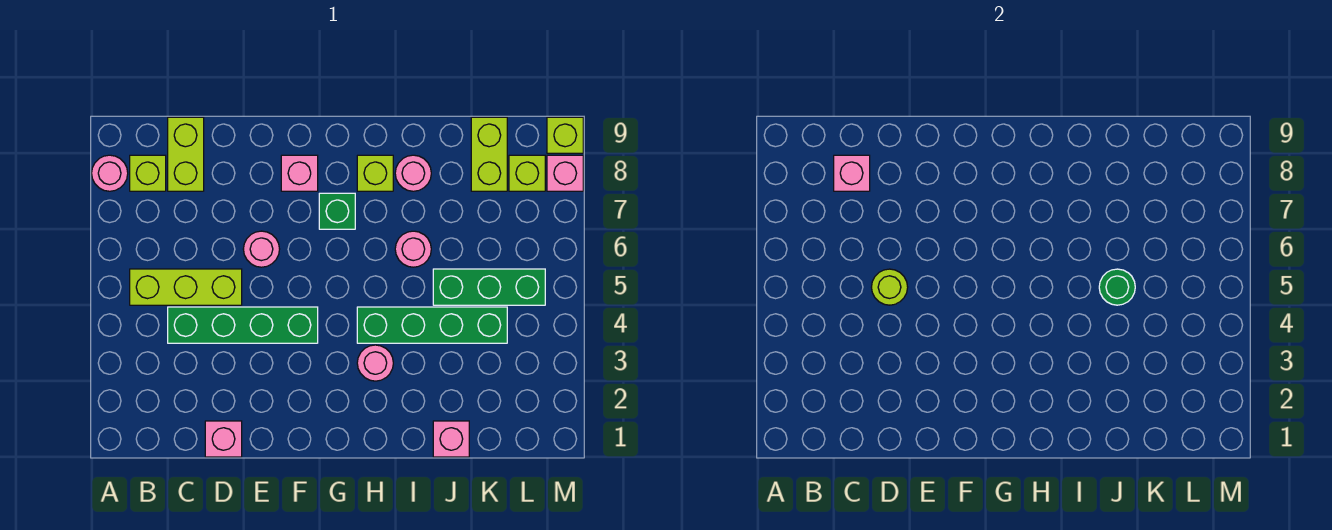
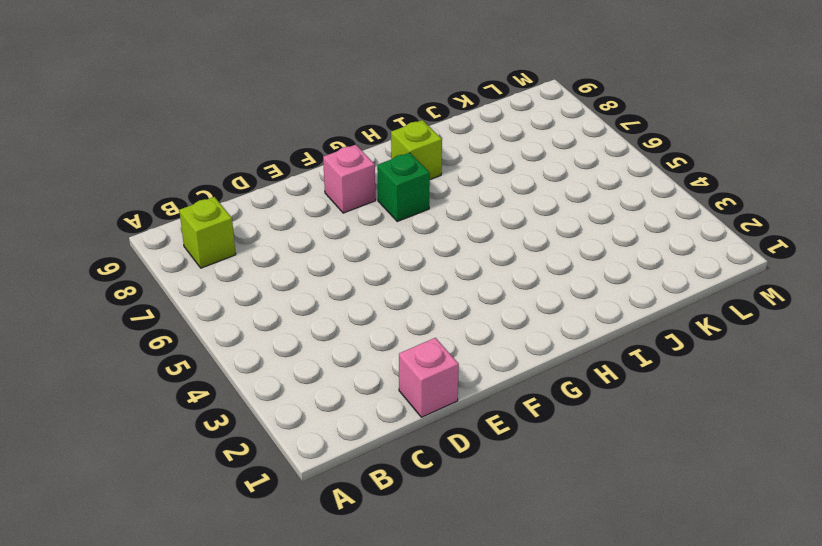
none -> pink round brick A8 level 1
none -> lime brick B5:D5 level 1
none -> green brick C4:F4 level 1

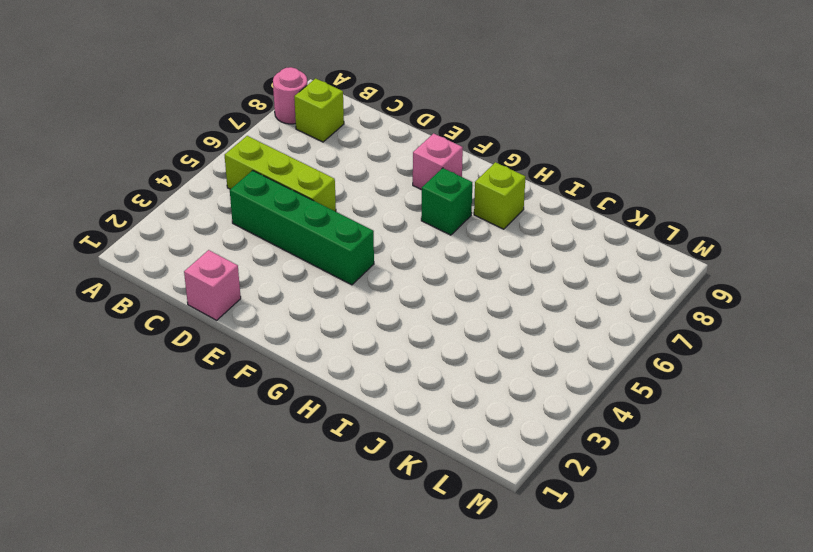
none -> lime brick C8:C9 level 1
none -> pink round brick E6 level 1
none -> pink round brick H3 level 1

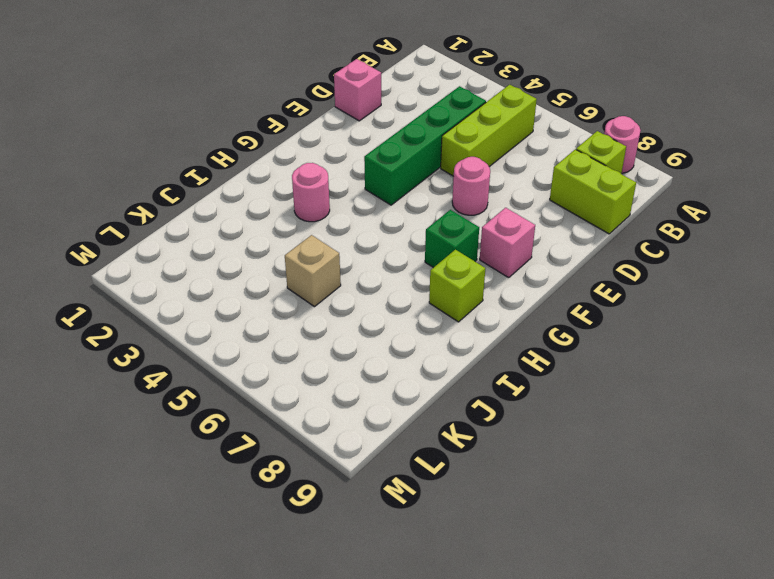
tan brick J5 level 1 -> green brick J5:L5 level 1
none -> green brick H4:K4 level 1
none -> pink round brick I6 level 1
none -> pink round brick I8 level 1

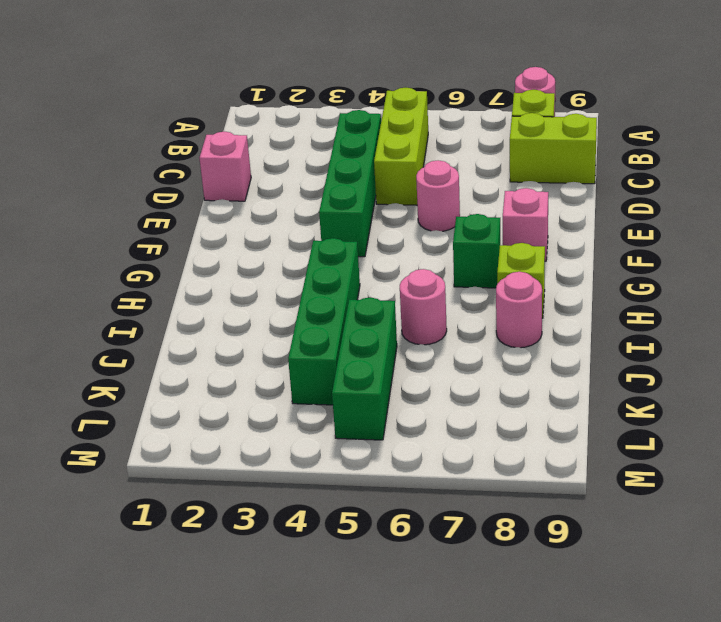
none -> pink round brick H3 level 1
none -> pink brick J1 level 1
none -> lime brick K8:K9 level 1

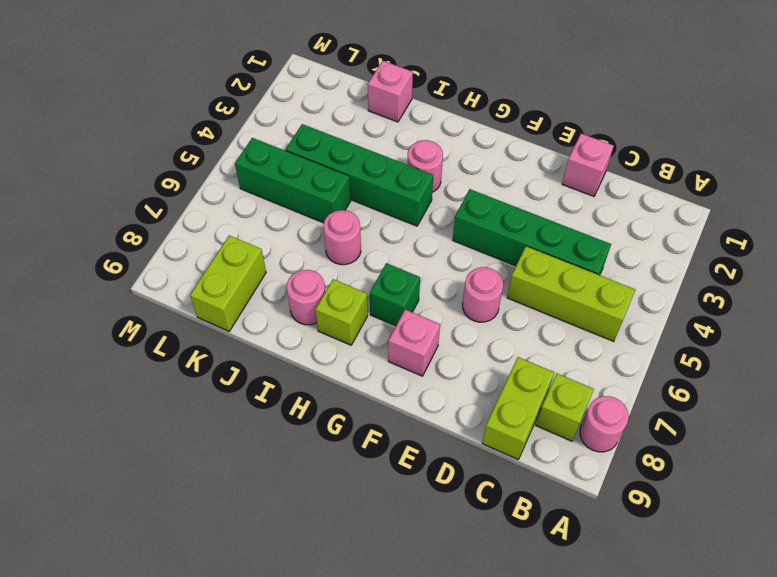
none -> lime brick L8 level 1
none -> pink brick M8 level 1
none -> lime brick M9 level 1

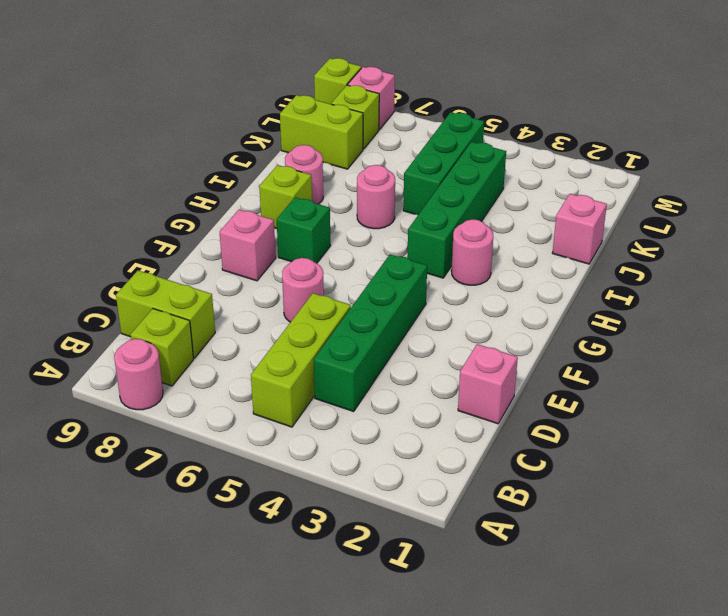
none -> pink brick C8 level 2
none -> lime round brick D5 level 2
none -> green round brick J5 level 2

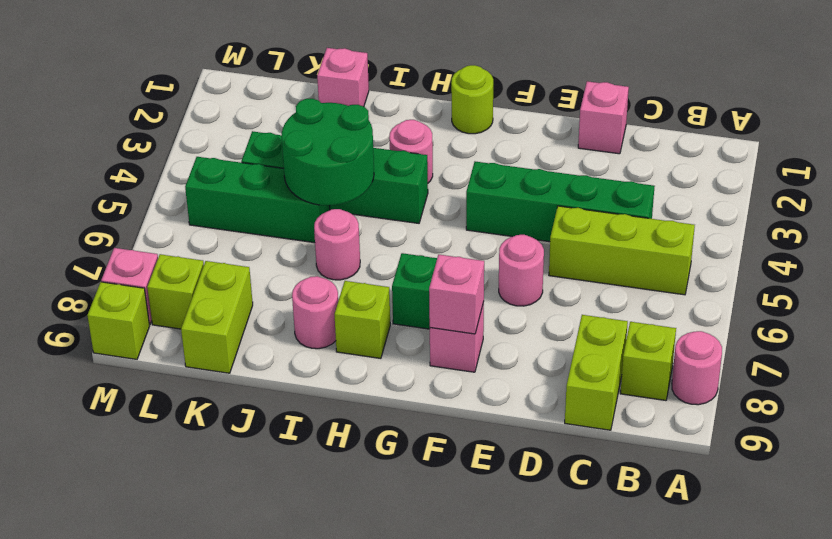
pink brick F8 level 2 -> pink brick C8 level 2
lime round brick G1 level 1 -> lime round brick D5 level 2
green round brick I4:J5 level 2 -> green round brick J5 level 2

